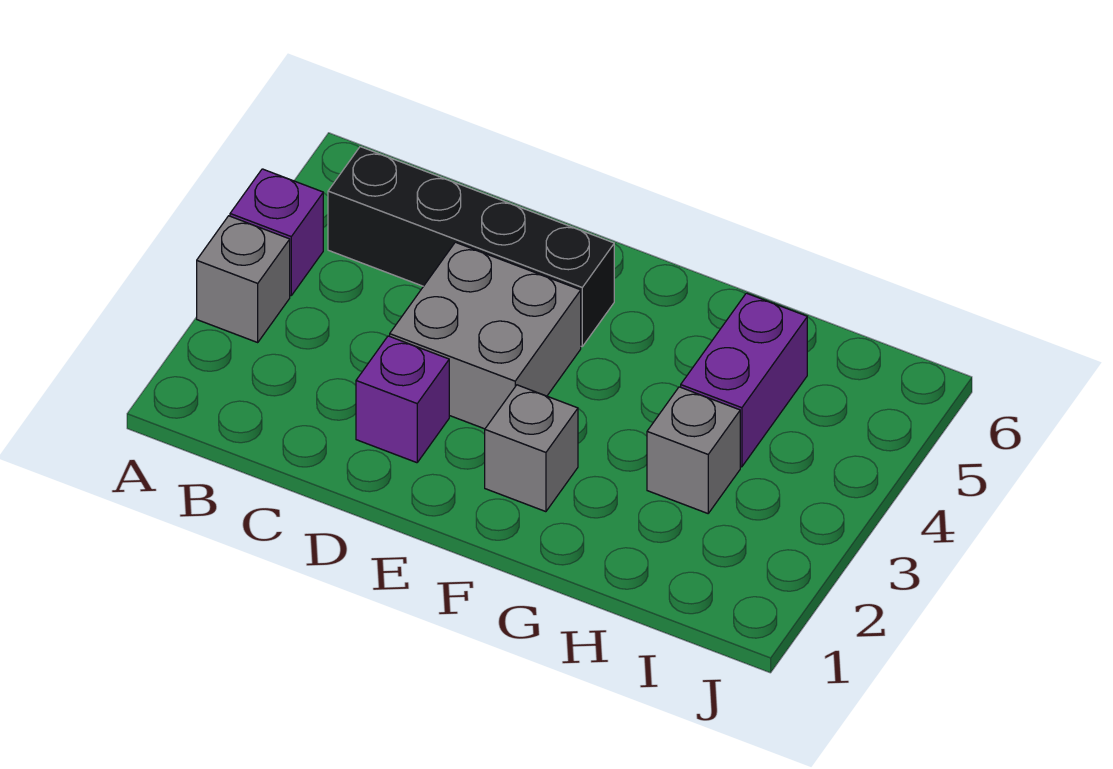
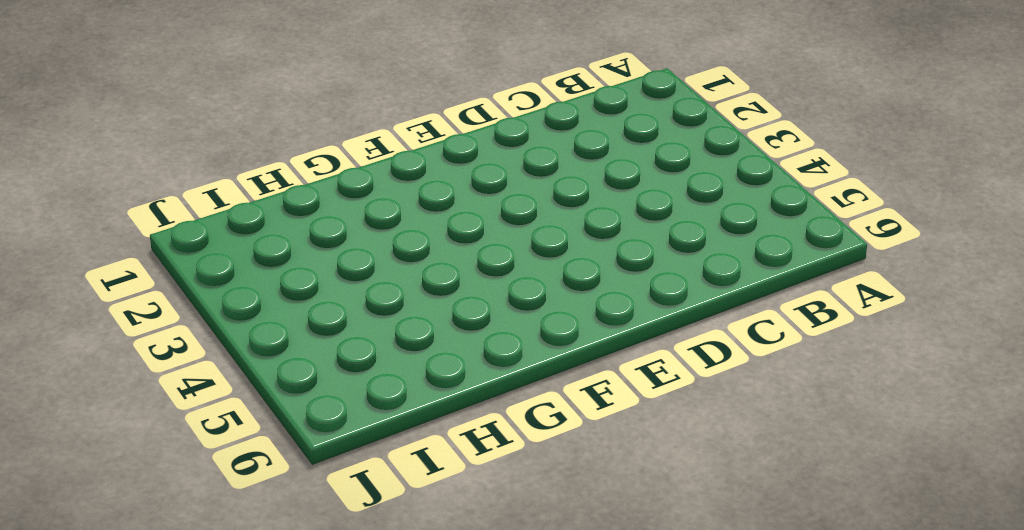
none -> grey brick A3 level 1
none -> purple brick A4 level 1

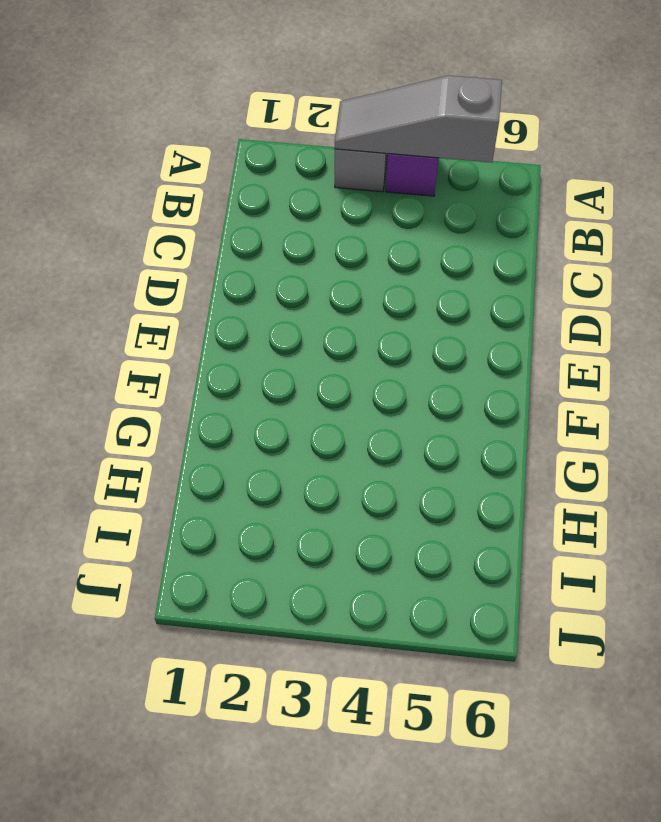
grey slope A3:A5 level 2 top 5 -> none
none -> black brick B5:E5 level 1
none -> purple brick D2 level 1

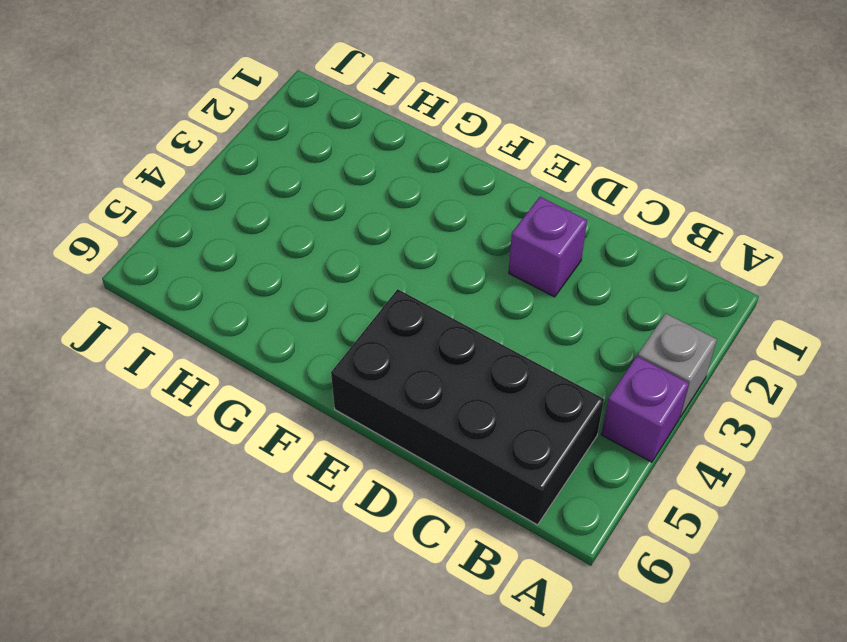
black brick B5:E6 level 1 -> black brick B5:E5 level 1
none -> grey brick D3:E4 level 1
none -> grey brick F2 level 1

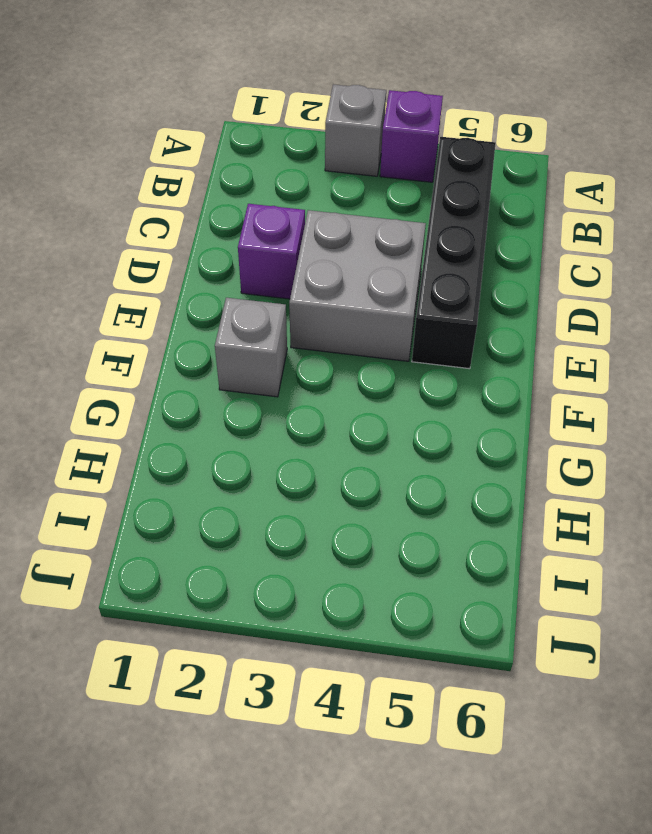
none -> grey brick H3 level 1
none -> purple brick H4:H5 level 1

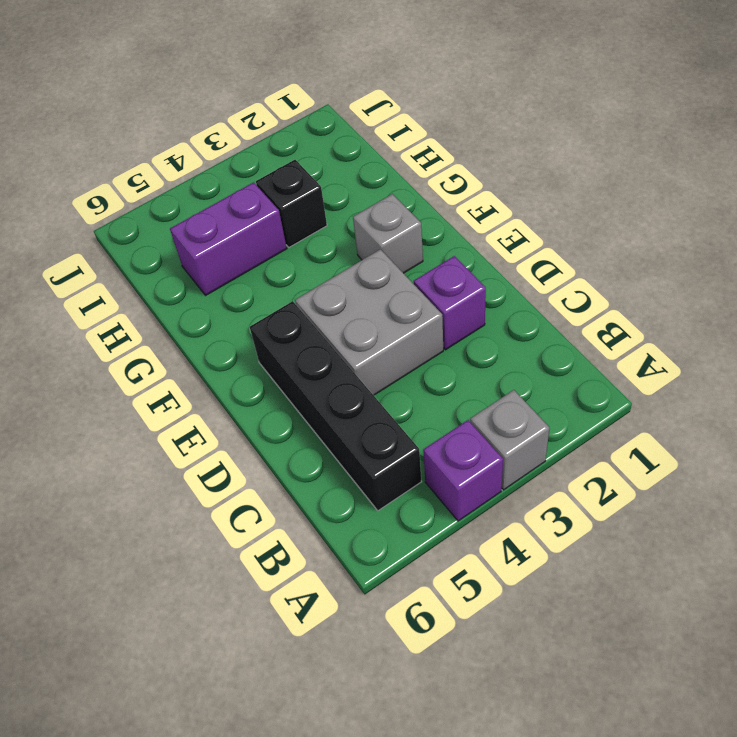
black brick H3 level 1 -> grey brick H3 level 1

